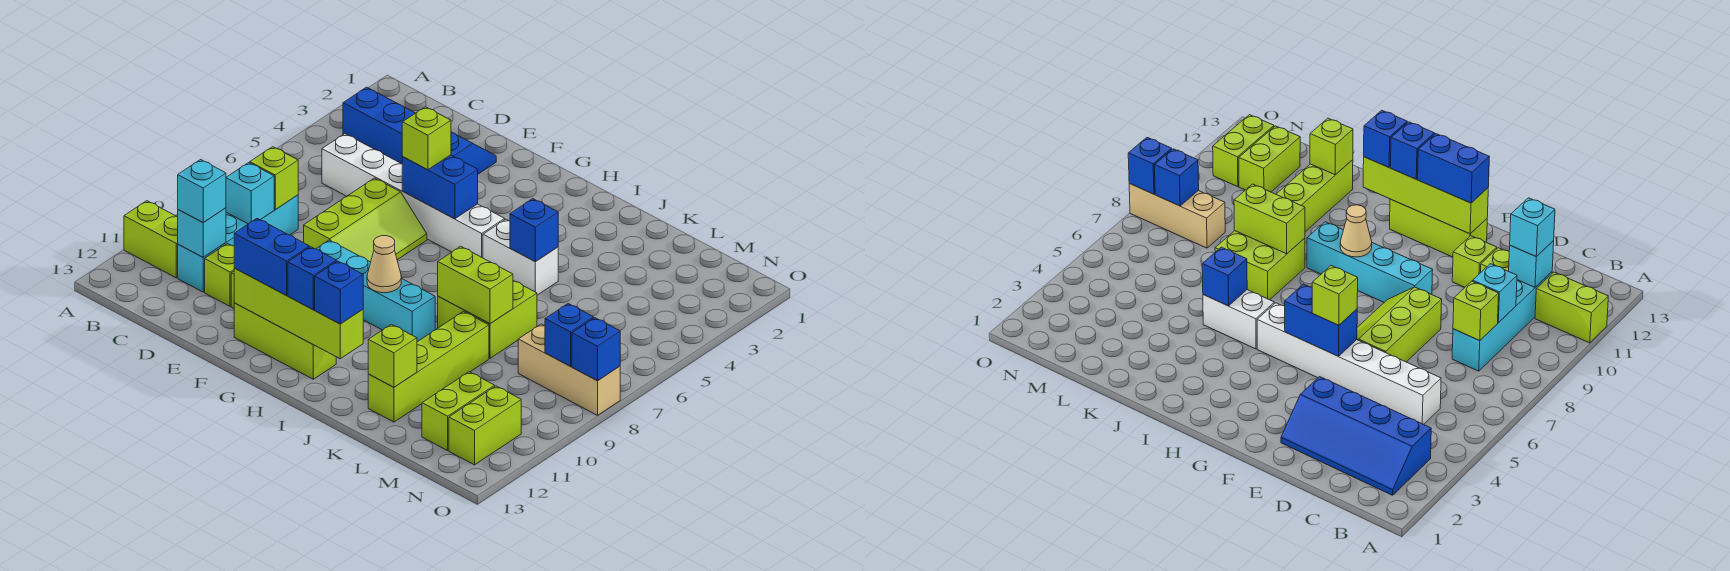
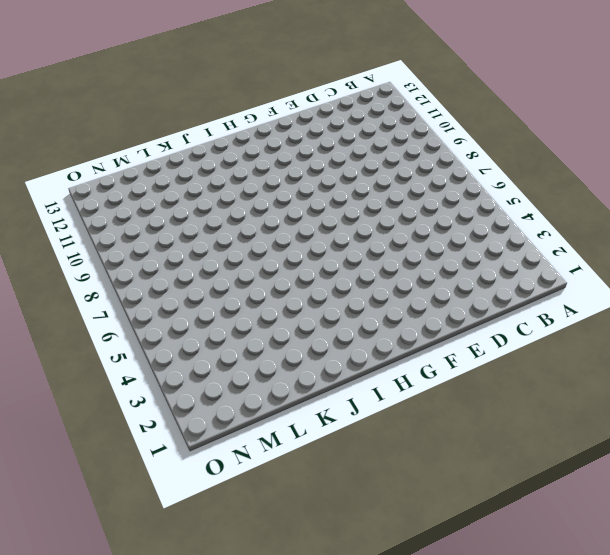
none -> lime brick A11:B11 level 1
none -> blue slope B2:E3 level 1 top 3
none -> white brick C5:H5 level 1
none -> cyan brick C8:C11 level 1

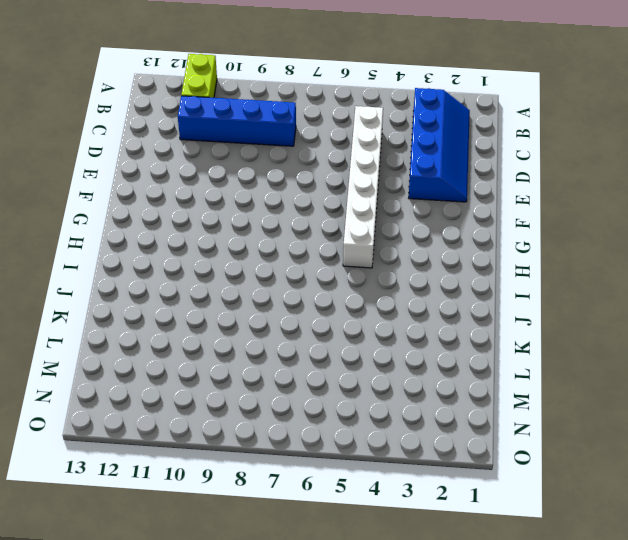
blue brick C8:C11 level 1 -> cyan brick C8:C11 level 1
none -> lime brick D11 level 1
none -> lime slope E6:F8 level 1 top E
none -> lime brick E11 level 1
none -> cyan brick F9:I9 level 1

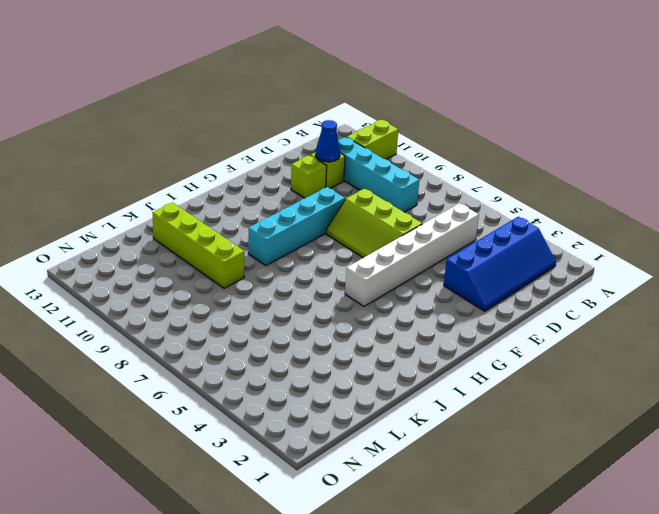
blue cone D11 level 2 -> none
none -> lime brick F12:H12 level 1
none -> white brick I5:J5 level 1
none -> lime brick J7:K8 level 1
none -> tan brick M8:O8 level 1

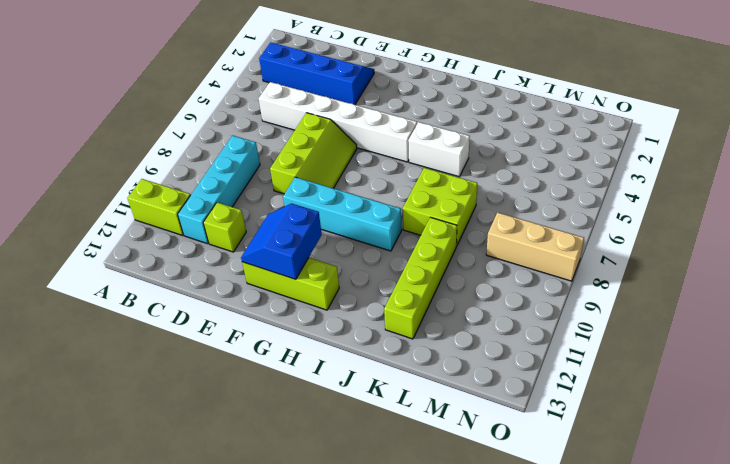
blue slope F11:G12 level 2 top G -> lime brick F12:I12 level 2
none -> lime brick E11 level 1
none -> lime brick M11:M12 level 1
none -> lime brick N11:N12 level 1
none -> lime brick C8 level 2

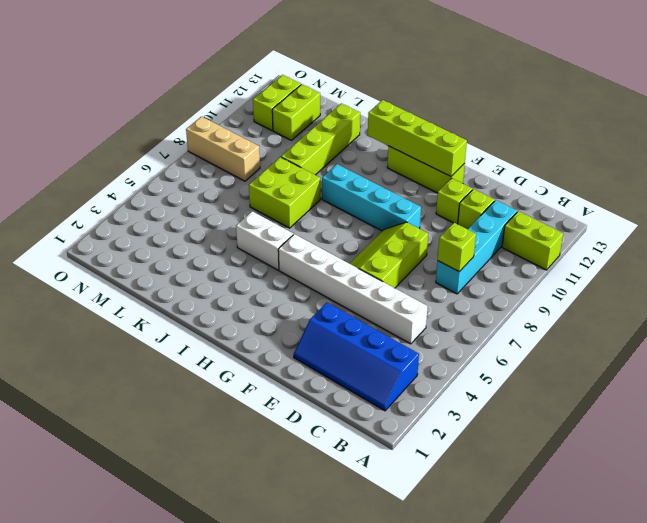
none -> cyan brick C9 level 2
none -> cyan brick C11 level 2
none -> blue brick F5:G5 level 2
none -> tan cone H9 level 2

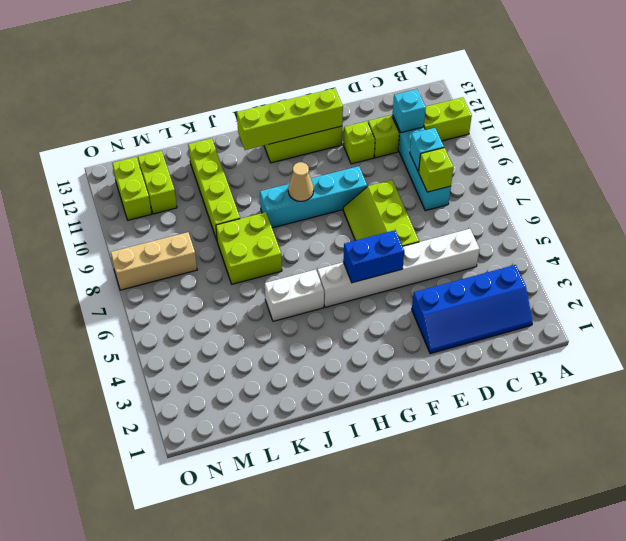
none -> blue brick J5 level 2
none -> lime brick J8:K8 level 2
none -> lime brick K12 level 2
none -> blue brick N8 level 2

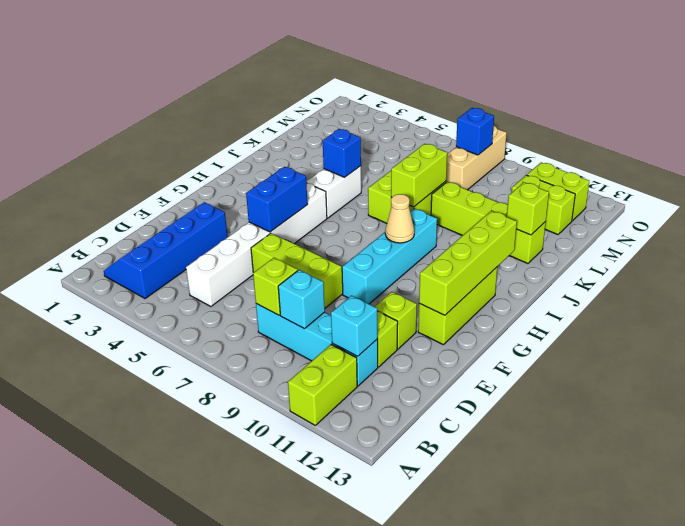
none -> blue brick O8 level 2
none -> cyan brick C11 level 3
none -> lime brick F5 level 3
none -> blue brick F12:G12 level 3

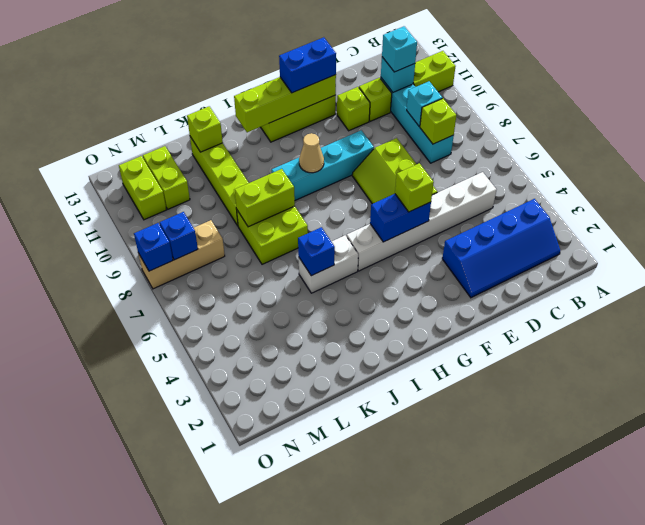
none -> blue brick H12 level 3
none -> blue brick I12 level 3

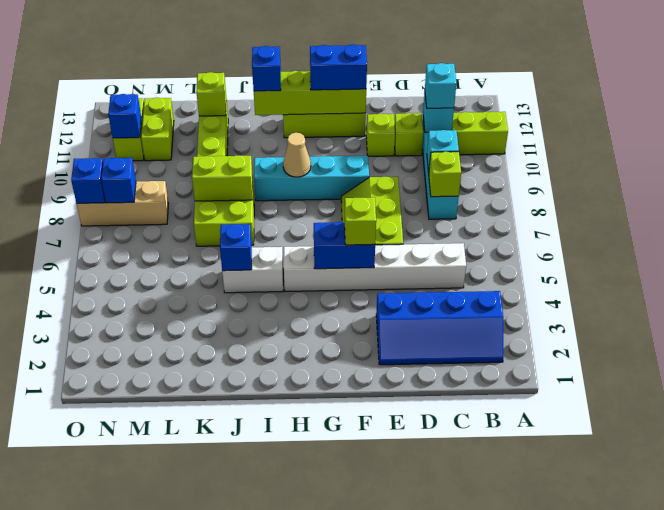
blue brick N11 level 2 -> blue brick H12 level 3

